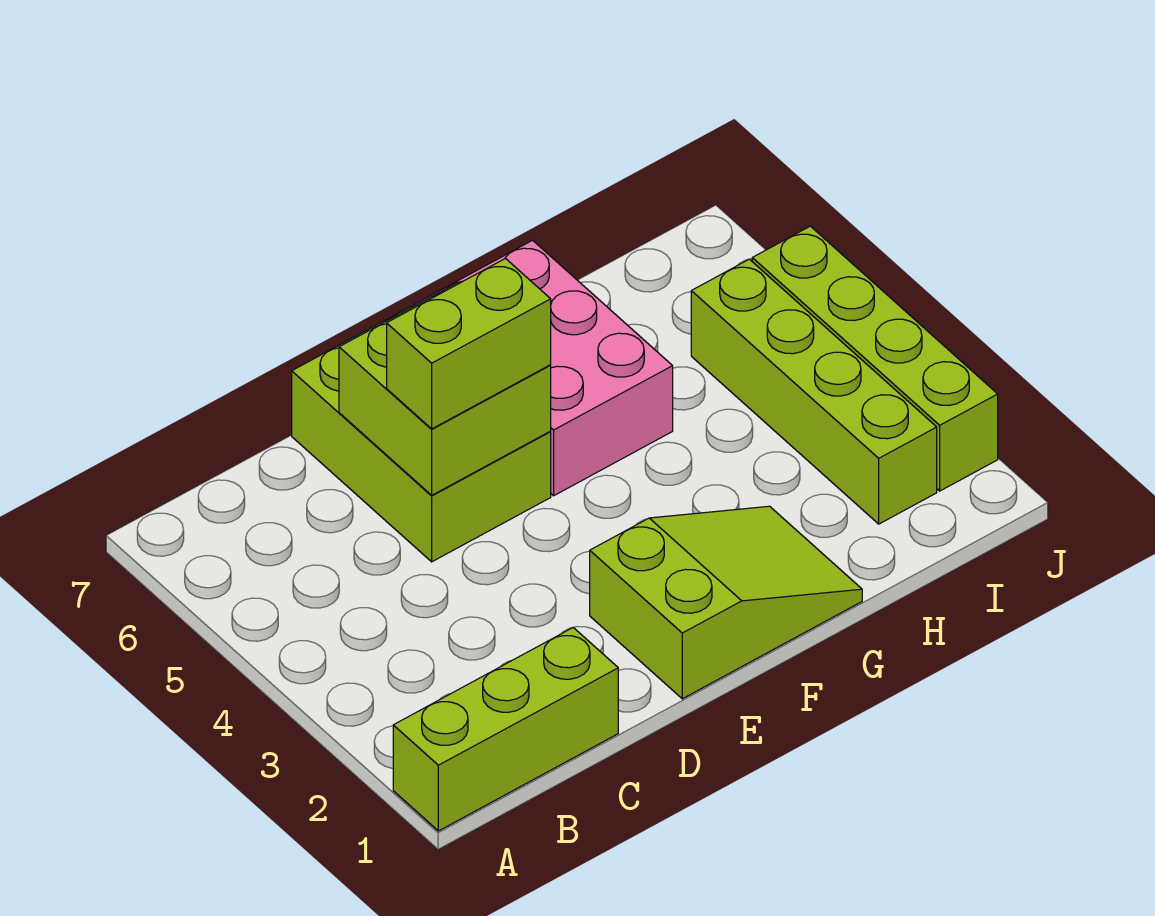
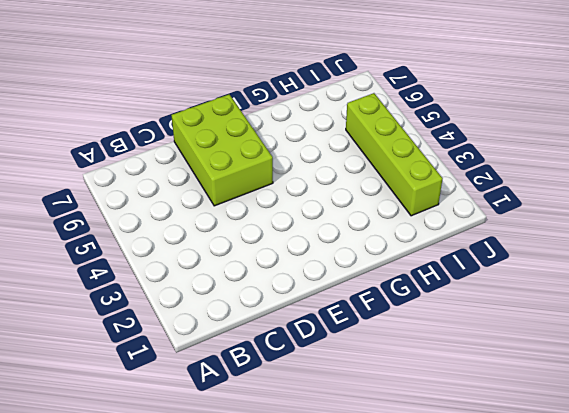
none -> lime brick A1:C1 level 1
none -> lime slope E1:G2 level 1 top E

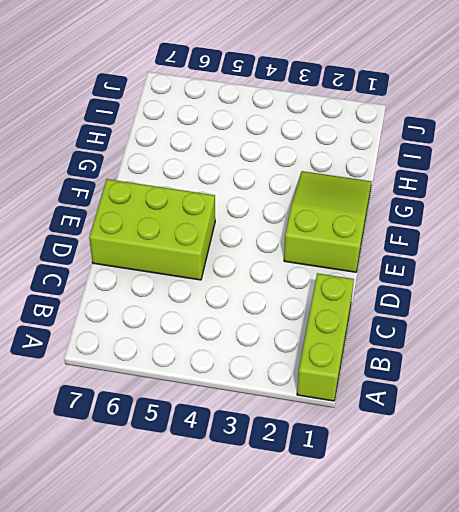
none -> pink brick F5:G7 level 1
none -> lime brick I2:I5 level 1

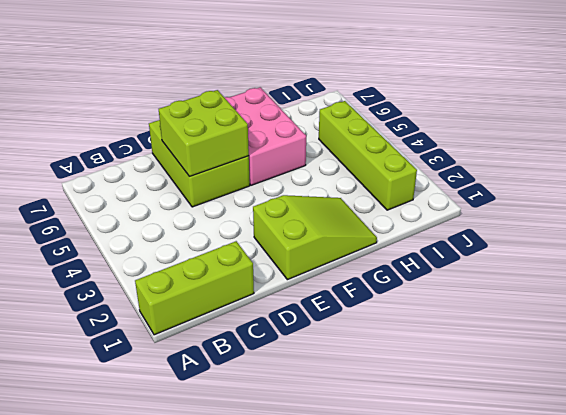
none -> lime brick J2:J5 level 1
none -> lime brick D5:E5 level 3

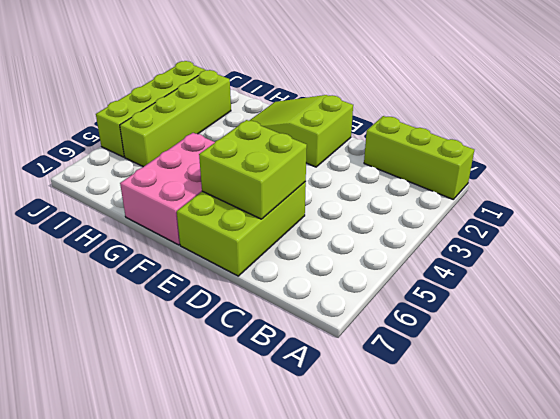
none -> lime brick D5:E5 level 3

